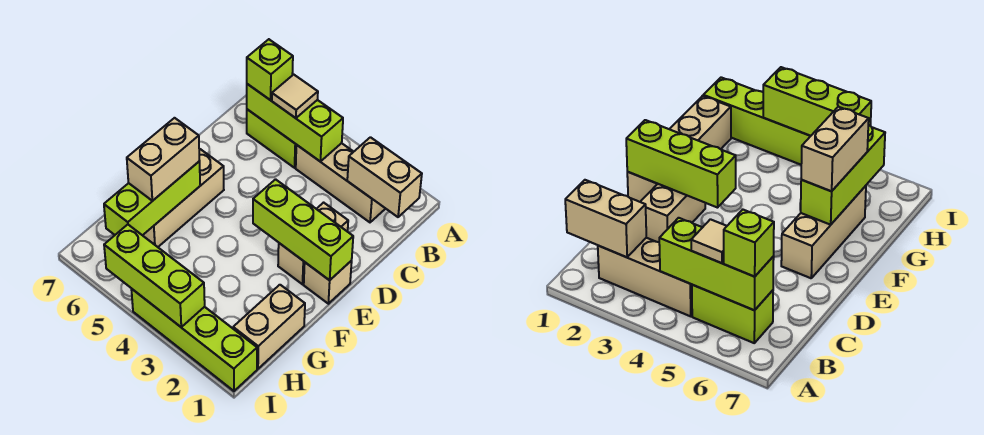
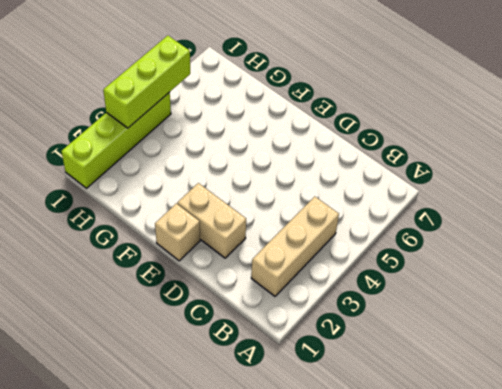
none -> lime brick B5:B6 level 1
none -> tan brick E6:G6 level 1
none -> tan brick G1:H1 level 1

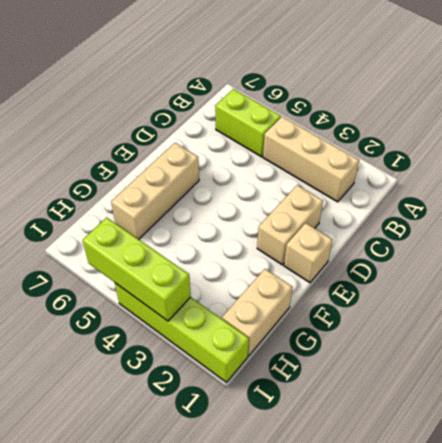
none -> tan brick B1:B2 level 2
none -> lime brick B4:B6 level 2
none -> lime brick E1:E3 level 2

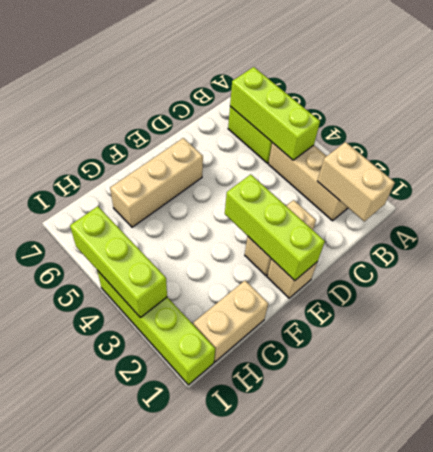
none -> lime brick F6:H6 level 2
none -> tan tile B5 level 3
none -> lime brick B6 level 3

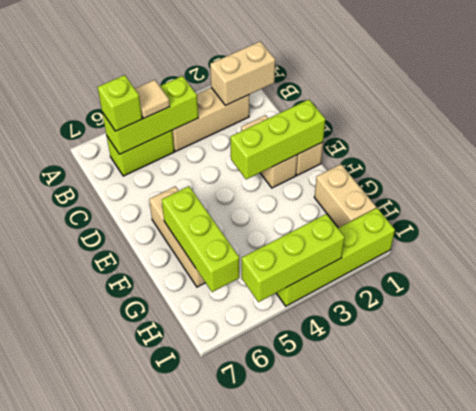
none -> tan brick F6:G6 level 3

